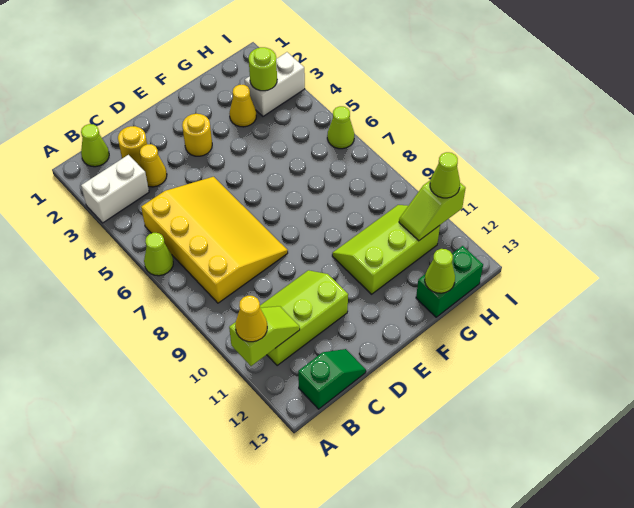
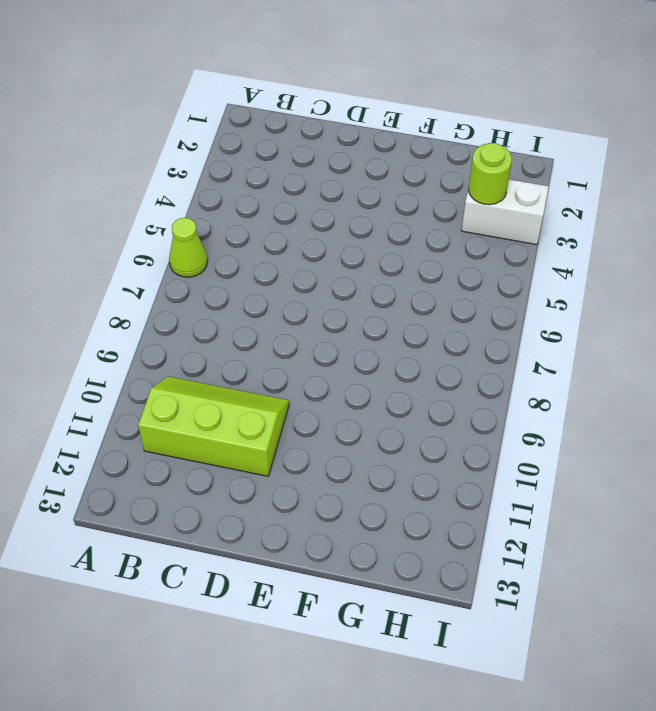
none -> white brick A3:B3 level 1
none -> lime cone B1 level 1
none -> yellow slope B5:D8 level 1 top B

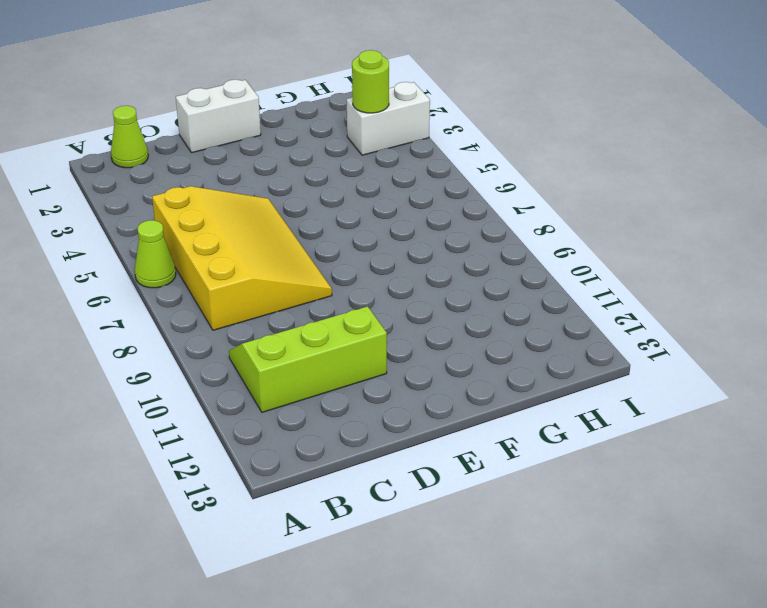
white brick D1:E1 level 1 -> white brick A3:B3 level 1
none -> green slope B13:C13 level 1 top B
none -> yellow round brick C2 level 1
none -> yellow cone C3 level 1

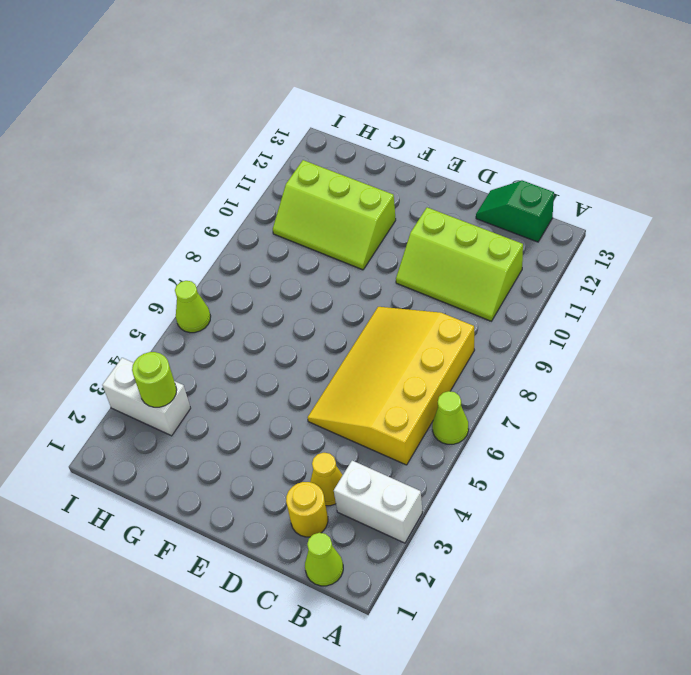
none -> yellow round brick E3 level 1
none -> yellow cone G3 level 1
none -> green brick G13:H13 level 1

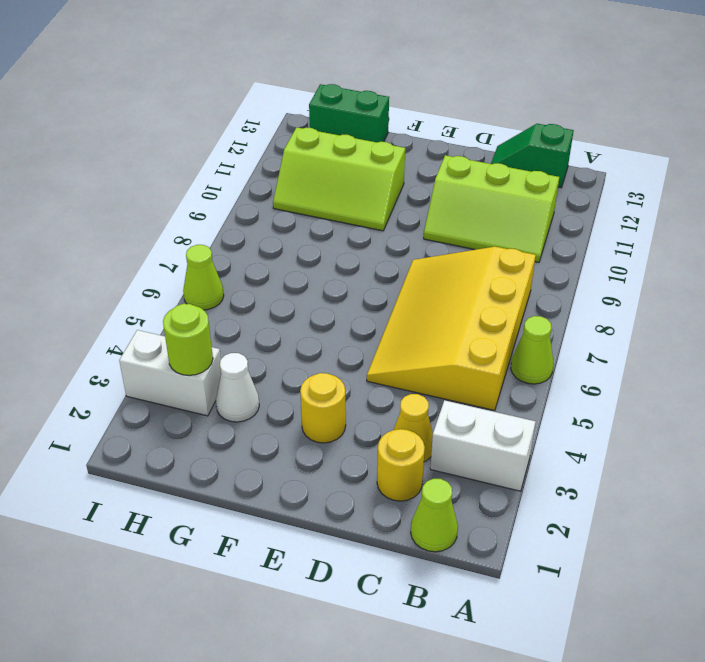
white cone G3 level 1 -> yellow cone G3 level 1
none -> lime slope A11:B11 level 2 top A
none -> lime cone G13 level 2
none -> lime slope H11:I11 level 2 top I

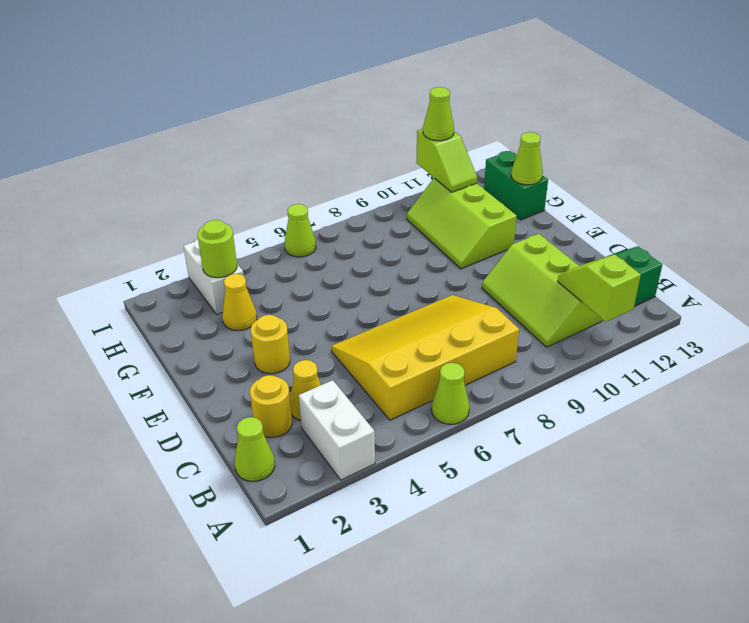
none -> yellow cone A11 level 3

